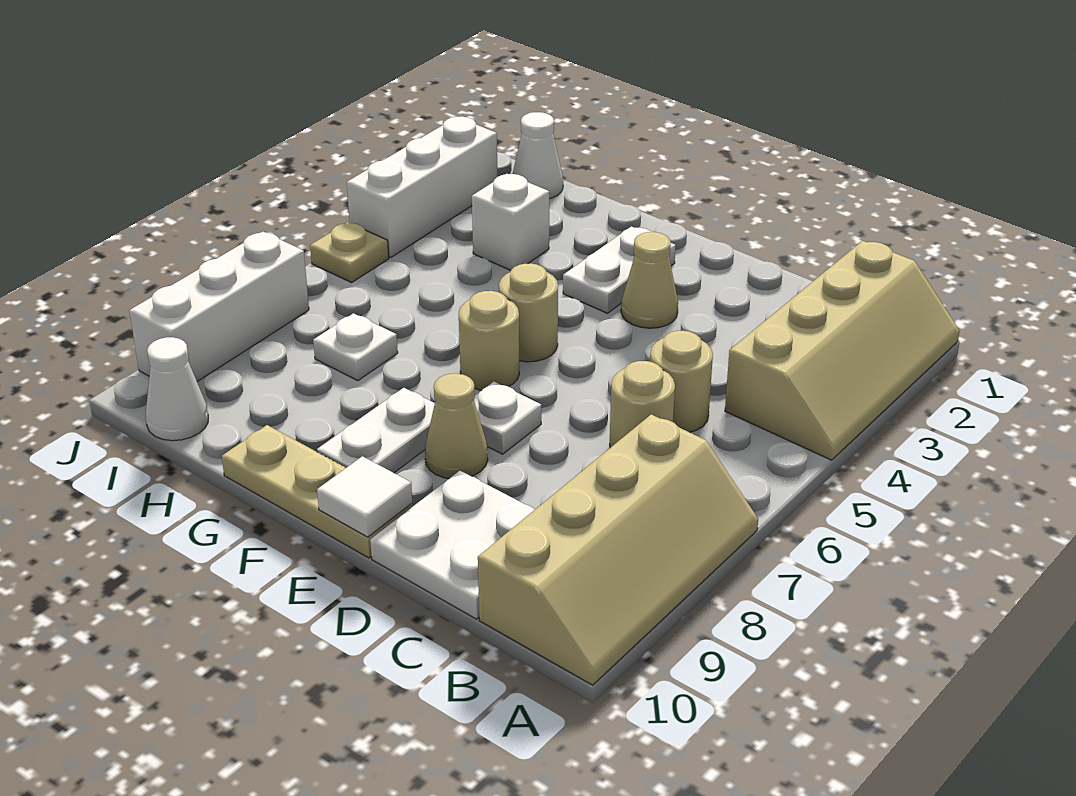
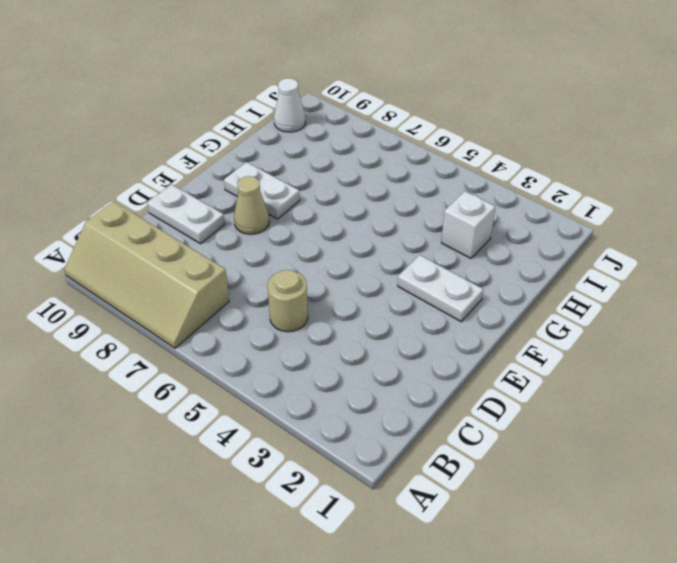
white plate D9:D10 level 1 -> white plate C9:D10 level 1
none -> tan slope A1:B4 level 1 top B
none -> tan round brick C6 level 1
none -> tan cone E3 level 1

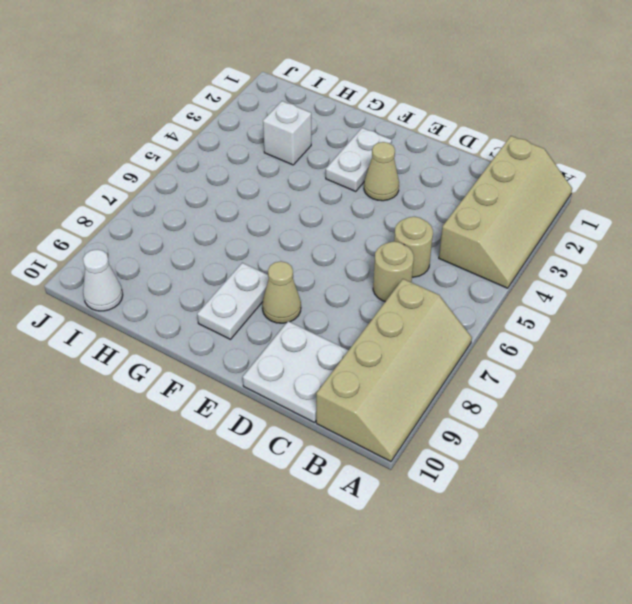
none -> white plate E7 level 1
none -> tan plate E10:G10 level 1
none -> tan round brick F5 level 1

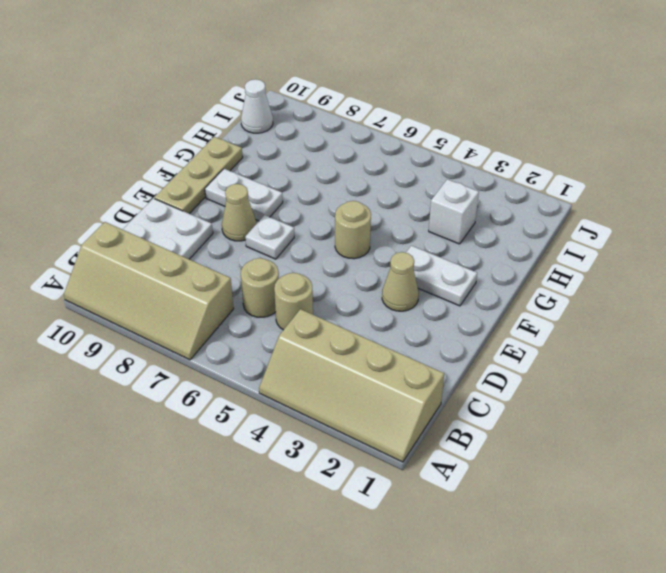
none -> tan round brick F6 level 1
none -> white plate H7 level 1
none -> white cone I1 level 1

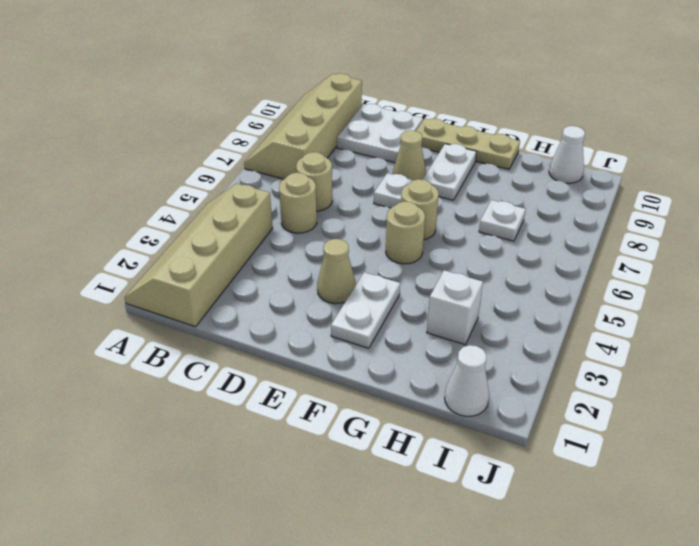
none -> white brick J2:J4 level 1
none -> tan plate J5 level 1
none -> white brick J7:J9 level 1

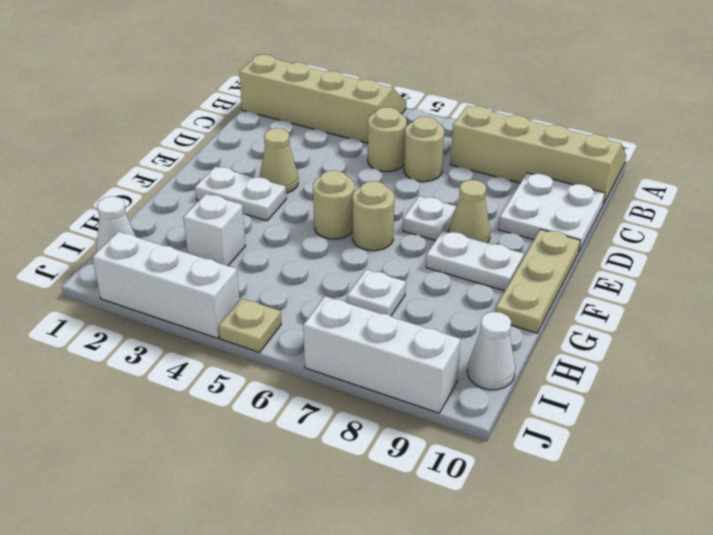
none -> white tile E10 level 2

